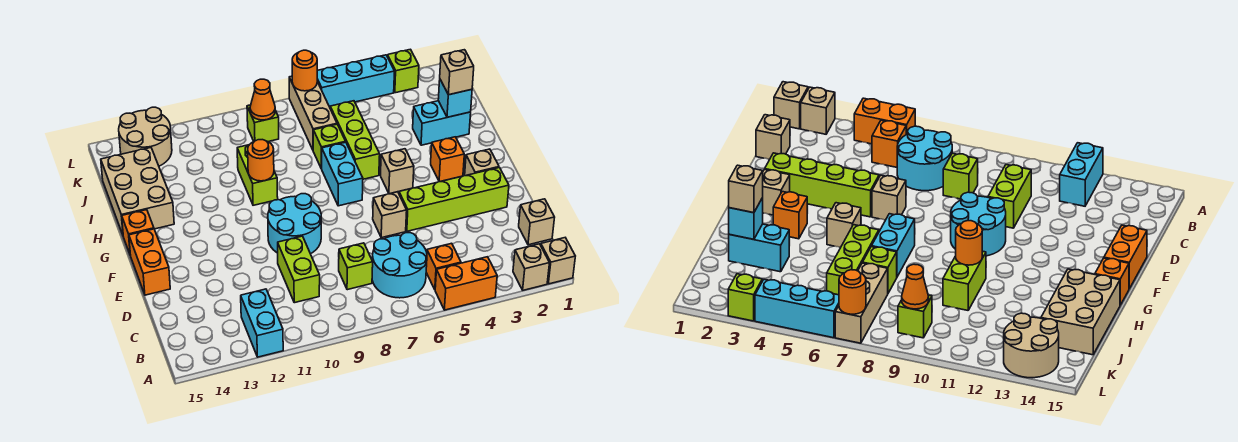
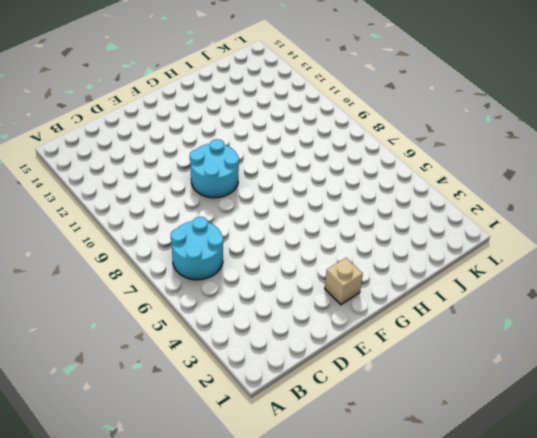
none -> tan brick A1 level 1
none -> tan brick A2 level 1
none -> orange brick A4:A5 level 1
none -> cyan brick A12:B12 level 1

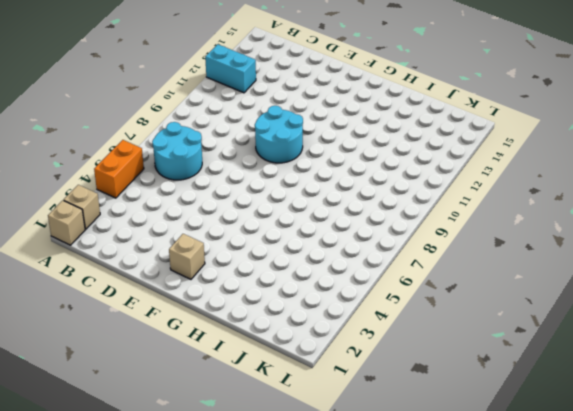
none -> orange brick B5 level 1
none -> tan brick C1 level 1
none -> lime brick C8 level 1
none -> lime brick C10:D10 level 1

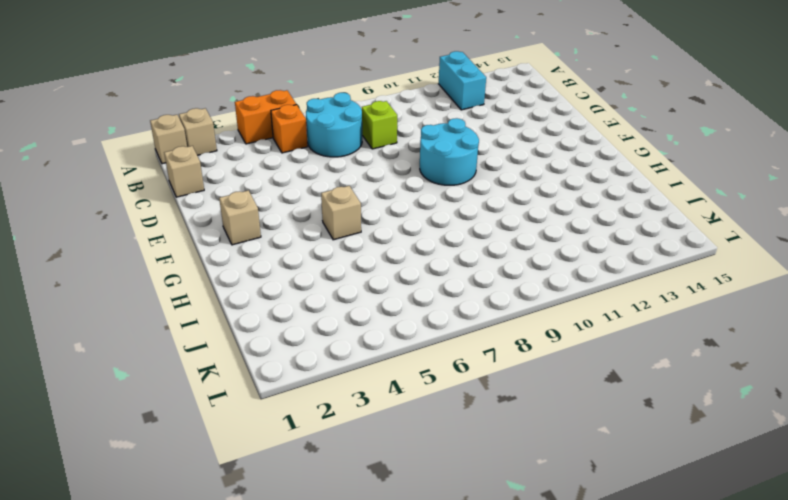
none -> lime brick C10:D10 level 1
none -> lime brick E2:E5 level 1
none -> tan brick E6 level 1
none -> orange brick E15:F15 level 1

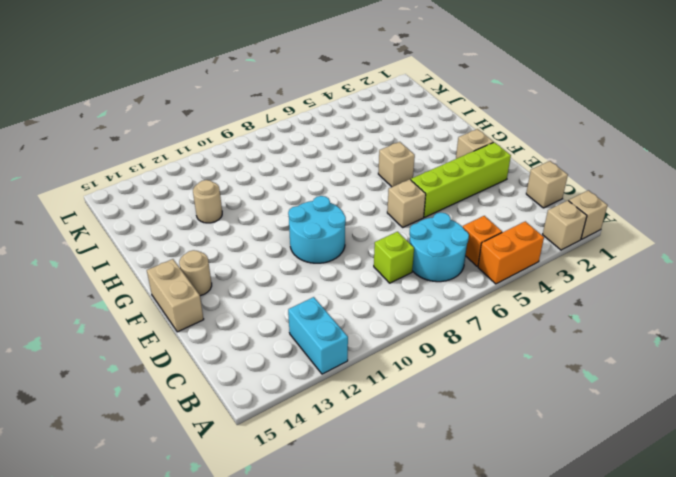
tan brick E15:F15 level 1 -> orange brick E15:F15 level 1
tan round brick F14 level 1 -> none
tan round brick I12 level 1 -> none
none -> lime brick C10:D10 level 1
none -> orange brick G3 level 1
none -> cyan brick G7:H7 level 1
none -> orange brick G15 level 1

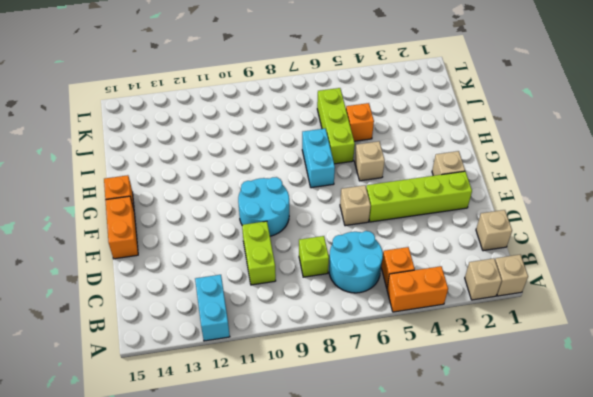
orange brick I5 level 1 -> orange brick G3 level 1
none -> lime brick H10:I10 level 1
none -> tan brick H14:J15 level 1
none -> cyan brick I2:I3 level 1
none -> lime brick I7 level 1

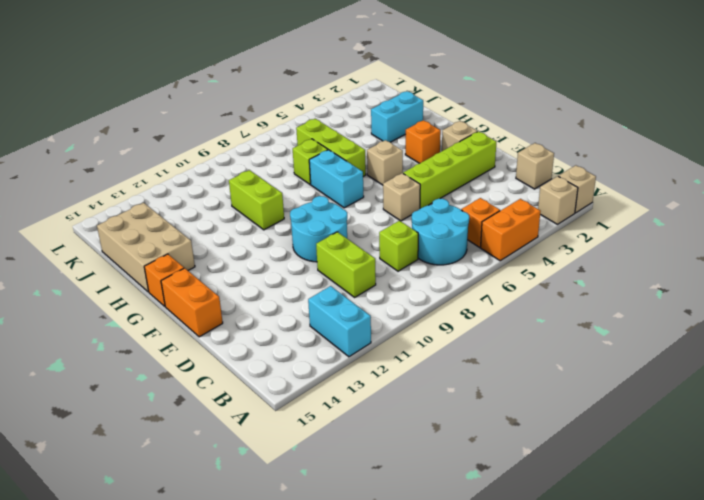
none -> tan brick J7:L7 level 1
none -> lime brick K9 level 1
none -> tan round brick K13:L14 level 1
none -> lime brick L3 level 1

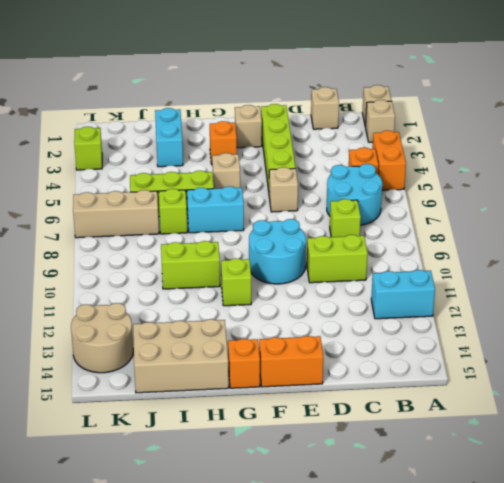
lime brick G11 level 1 -> lime brick K9 level 1
none -> cyan brick L4:L6 level 1
none -> orange round brick H10 level 2
none -> cyan brick I2 level 2
none -> orange cone K9 level 2

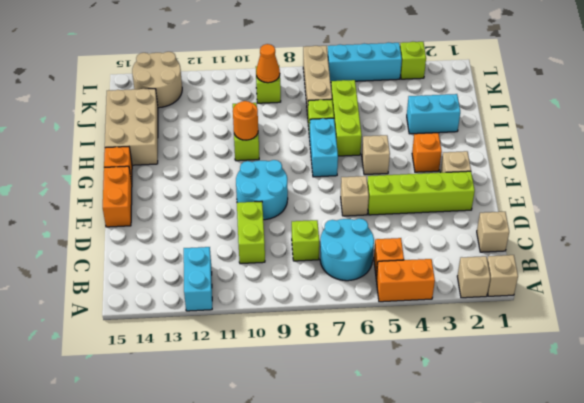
none -> cyan brick I2 level 2
none -> orange round brick L7 level 2
none -> tan brick I2 level 3

